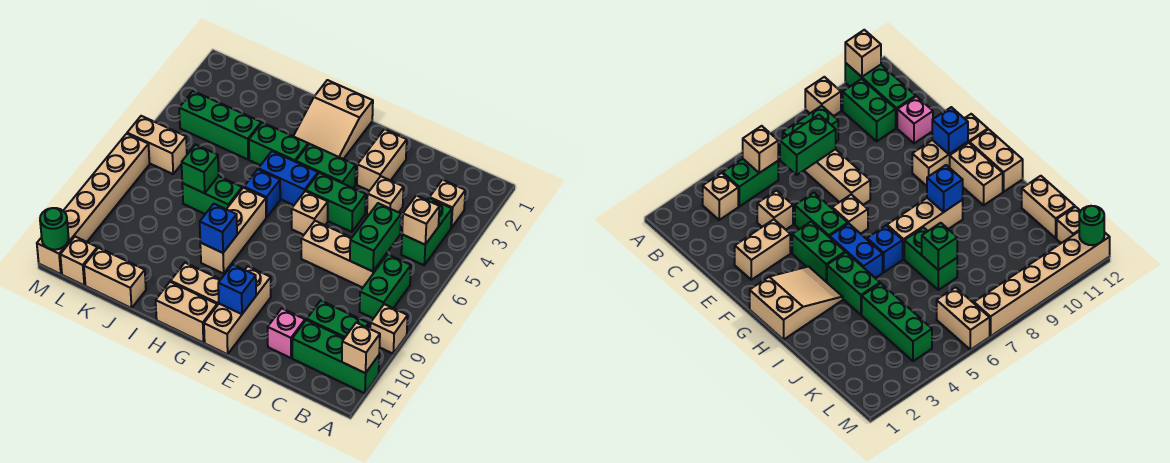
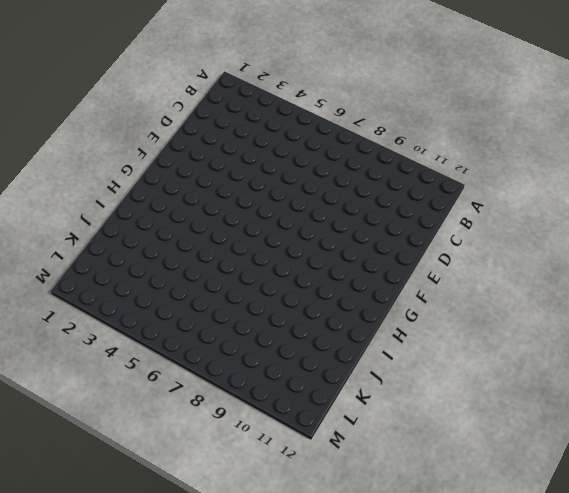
none -> tan brick A9 level 1
none -> green brick A11:C11 level 1
none -> tan brick B3 level 1
none -> green brick B4:B5 level 1

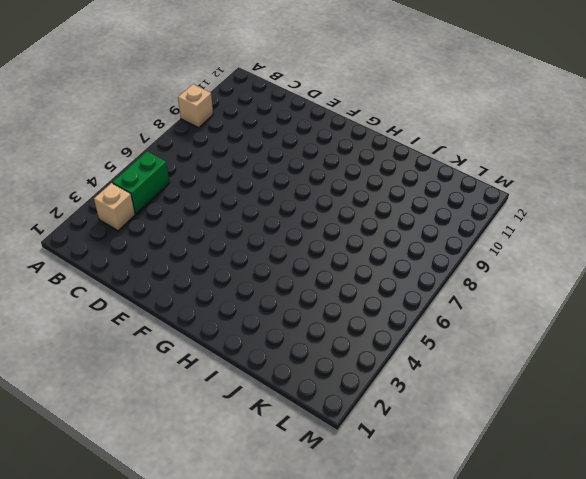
none -> green brick A11:C11 level 1
none -> green brick B7:B8 level 1
none -> green brick B10:C10 level 1
none -> tan brick C7:E7 level 1

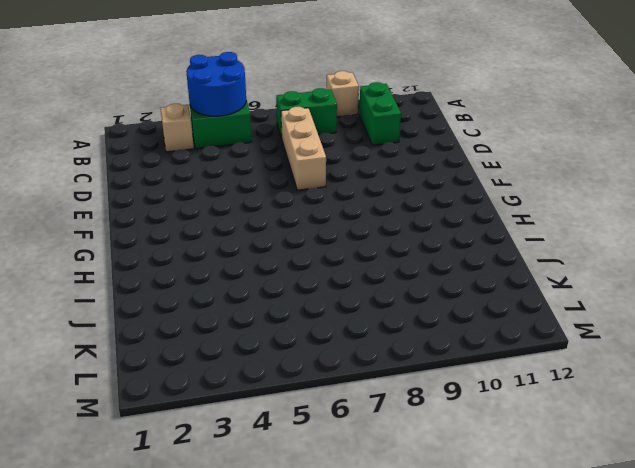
blue round brick A4:B5 level 2 -> tan brick B5 level 2
none -> green brick A11:C11 level 1
none -> tan brick D4 level 1
none -> pink brick D11 level 1
none -> tan brick E2:E3 level 1

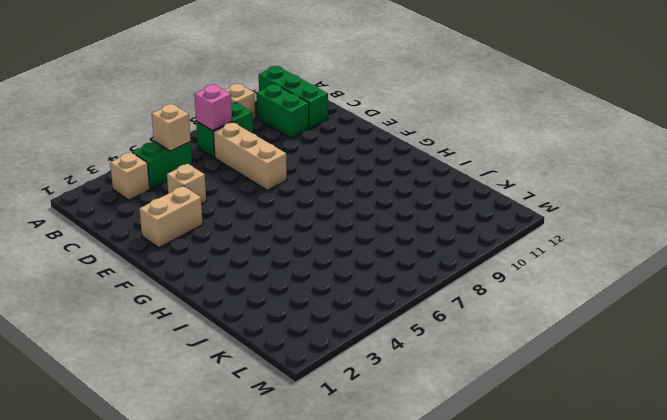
pink brick B7 level 2 -> pink brick D11 level 1
none -> green brick E5:F5 level 1
none -> green brick F4:G4 level 1
none -> tan brick F6 level 1
none -> tan brick F10:F12 level 1

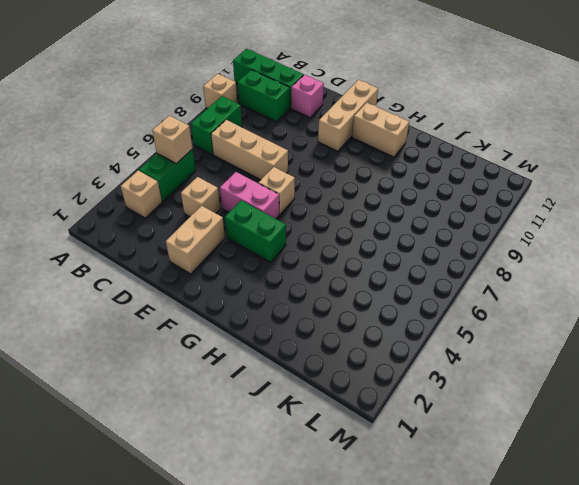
pink brick E5:F5 level 1 -> green brick E5:F5 level 1
none -> tan slope G1:H3 level 1 top 1
none -> blue brick G5:H5 level 1
none -> tan brick G12:H12 level 1
none -> green brick H4:I4 level 1

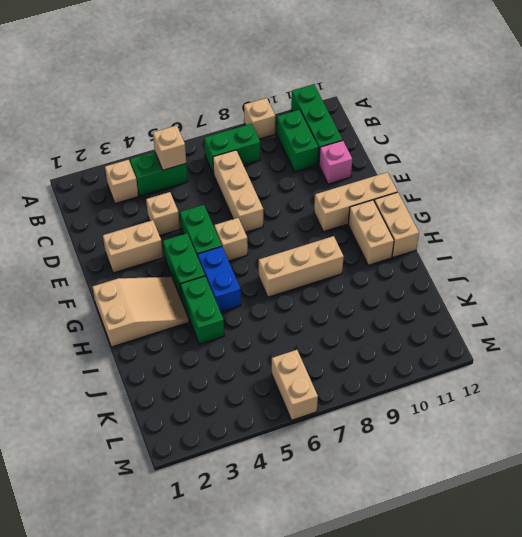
none -> blue brick H6 level 1
none -> green brick I7:J7 level 1
none -> green brick J4:L4 level 1
none -> tan brick J12:K12 level 1

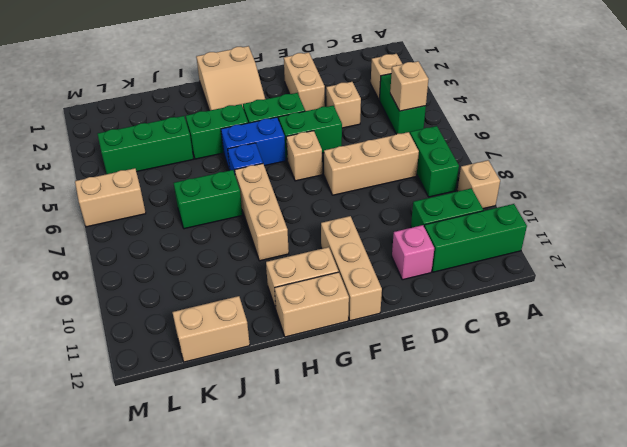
none -> tan brick L12 level 1
none -> tan brick M7:M12 level 1
none -> tan brick A11 level 2
none -> green brick C6:C7 level 2

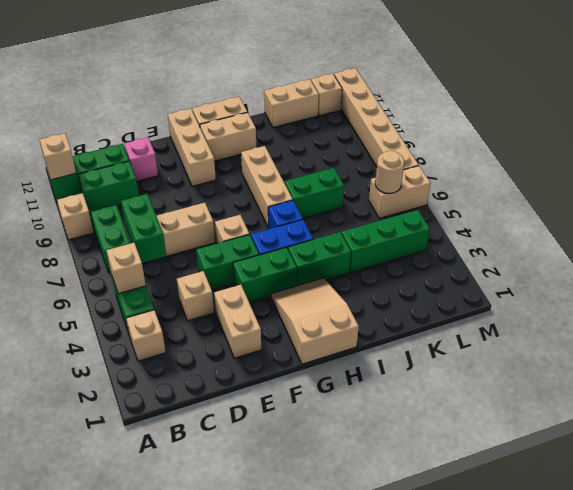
tan round brick L6 level 2 -> none
none -> blue brick F11 level 2
none -> blue brick H9 level 2
none -> green brick J7 level 2
none -> green round brick M12 level 2

